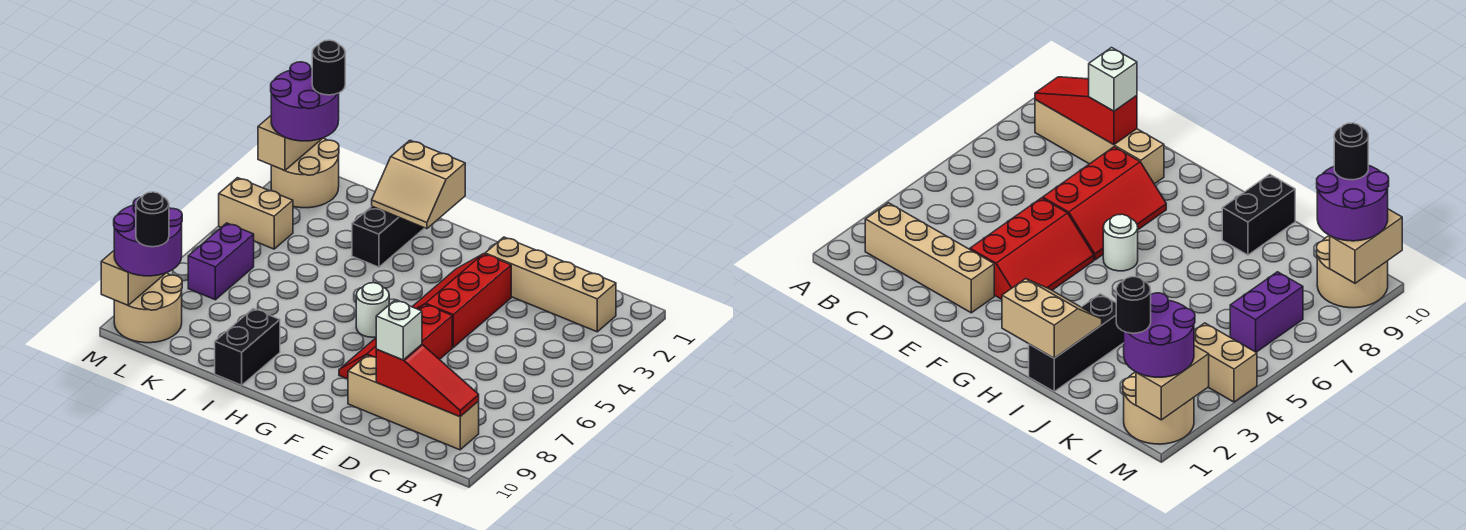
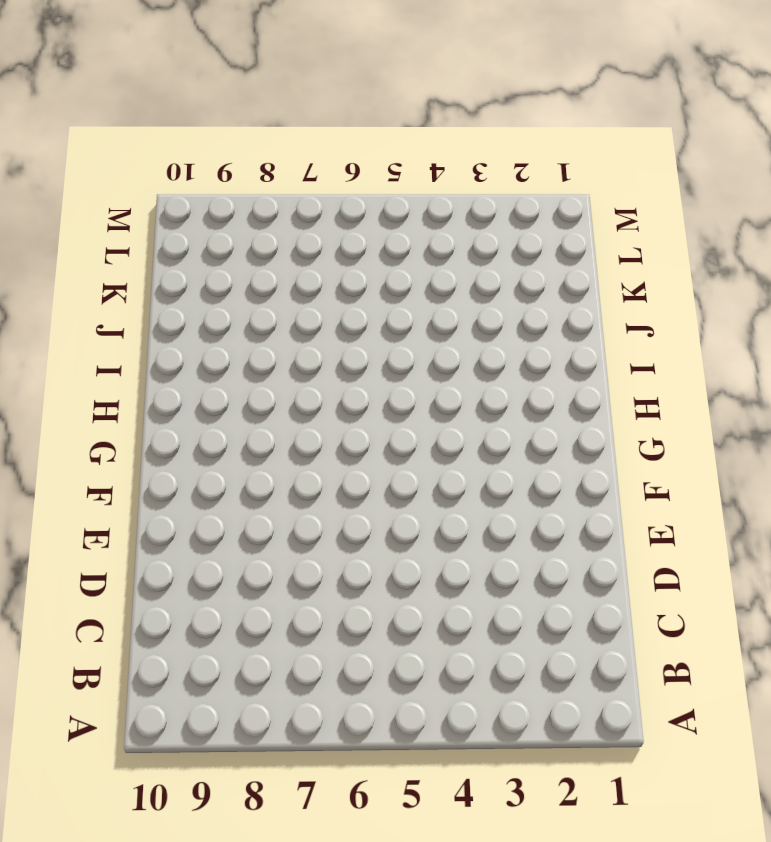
none -> tan brick B2:E2 level 1
none -> tan brick B9:E9 level 1
none -> red slope E3:F5 level 1 top E

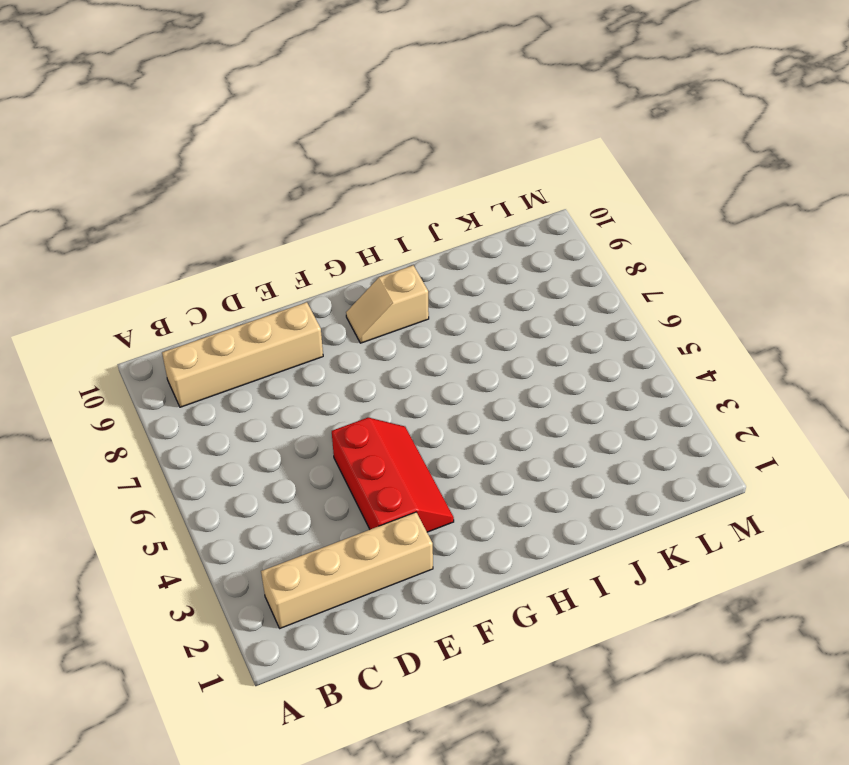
tan slope G9:H9 level 1 top H -> none
none -> red slope E6:F8 level 1 top E
none -> white round brick G6 level 1
none -> black brick I1:I3 level 1

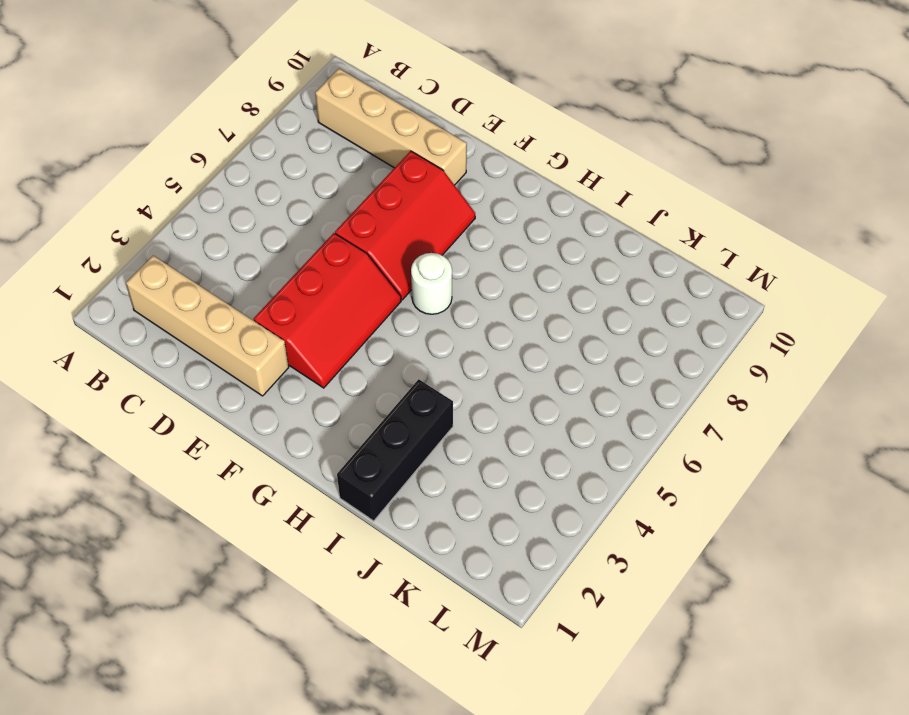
none -> black brick I9:I10 level 1
none -> tan round brick L1:M2 level 1
none -> tan brick L4:M4 level 1

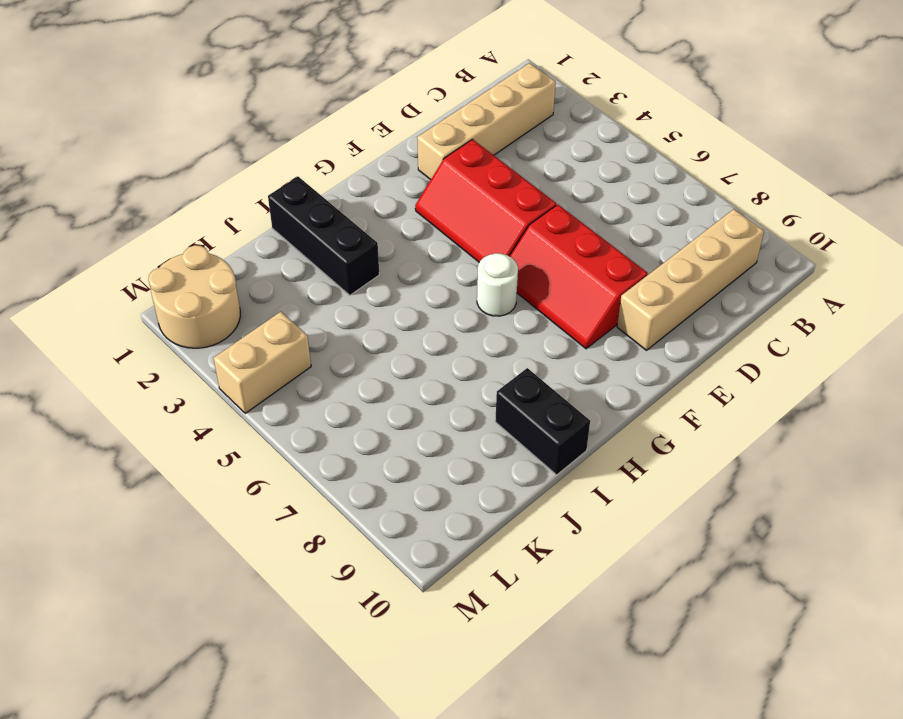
none -> purple brick L6:L7 level 1
none -> tan round brick L9:M10 level 1
none -> red slope B9:D9 level 2 top D

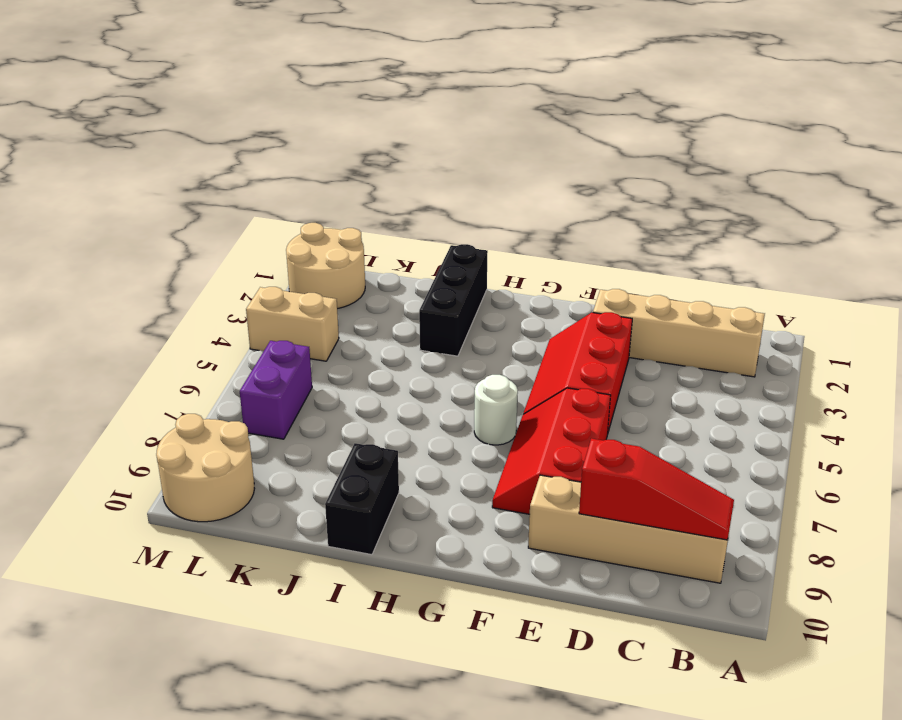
none -> tan slope H1:I2 level 2 top 1
none -> tan brick M1:M2 level 2
none -> tan brick M9:M10 level 2

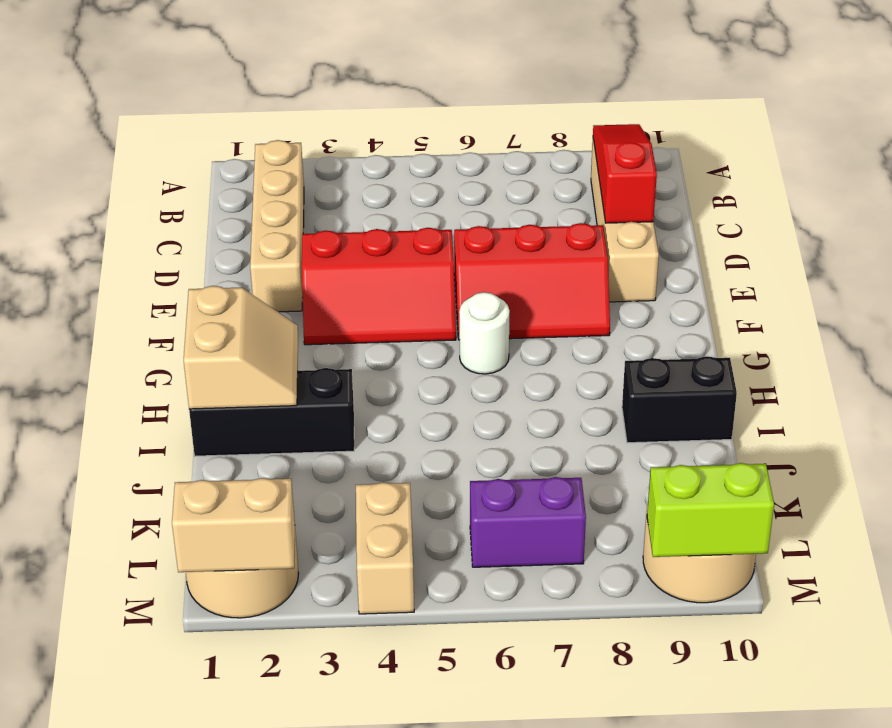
lime brick M9:M10 level 2 -> tan brick M9:M10 level 2
none -> white brick D9 level 3
none -> purple round brick L1:M2 level 3
none -> purple round brick L9:M10 level 3

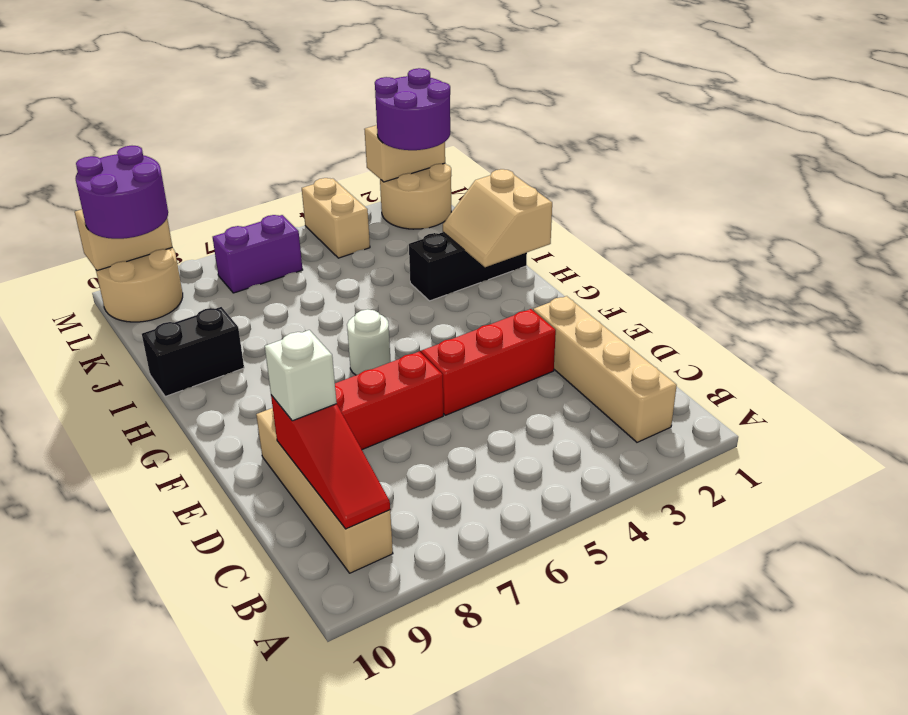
none -> black round brick L1 level 4
none -> black round brick L10 level 4

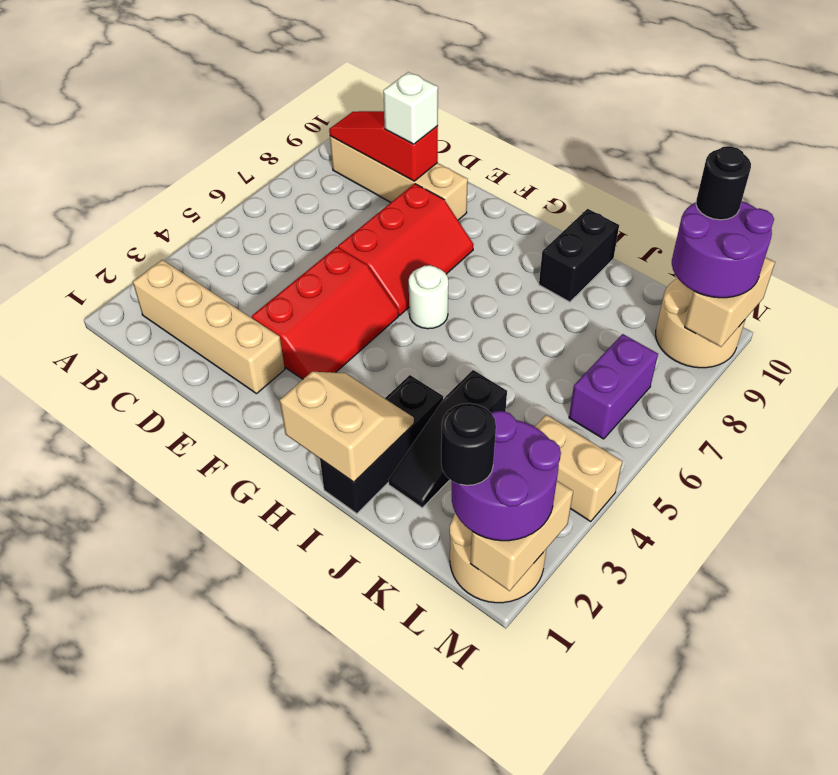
black slope J2:J4 level 1 top 4 -> none

